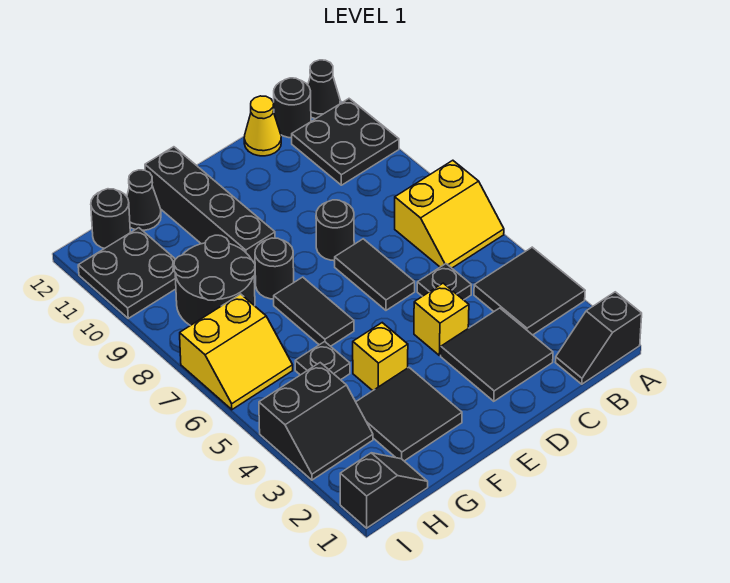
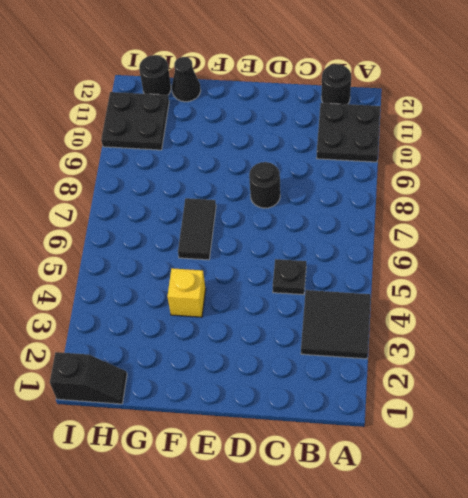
none -> black slope A1:B1 level 1 top A
none -> yellow slope A6:B7 level 1 top 7
none -> black cone A12 level 1

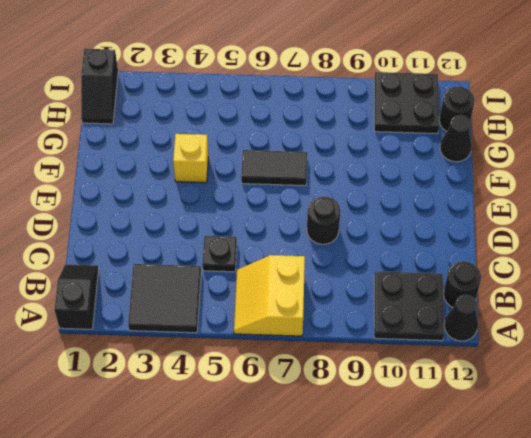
none -> black tile C2:D3 level 1
none -> yellow cone C12 level 1
none -> yellow brick D4 level 1

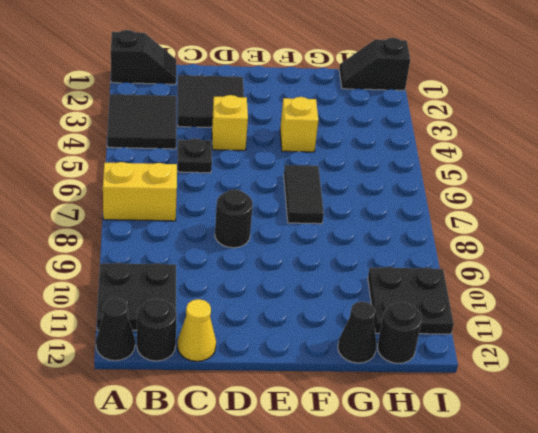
none -> black tile D6:D7 level 1
none -> black tile F2:G3 level 1
none -> black round brick F8 level 1

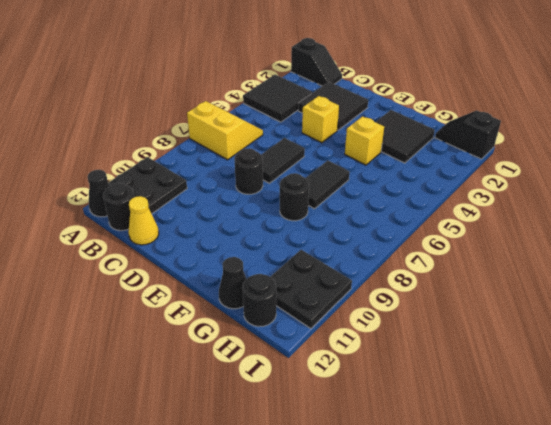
none -> black plate C5 level 1
none -> black brick F9:F12 level 1
none -> black plate G5 level 1

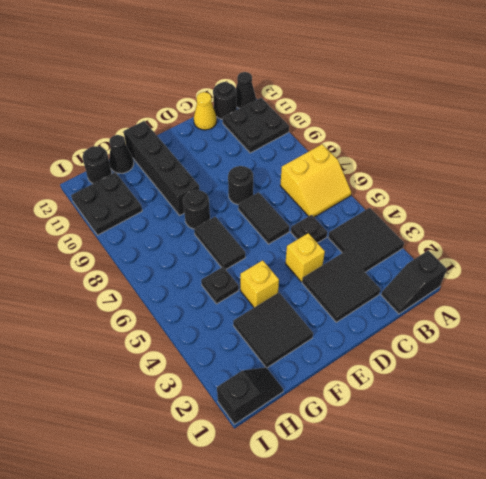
none -> black round brick G8:H9 level 1
none -> black slope H3:I4 level 1 top 4
none -> yellow slope H6:I7 level 1 top 7

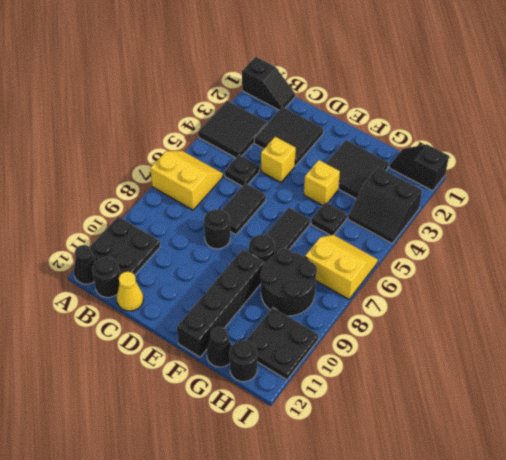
black slope H3:I4 level 1 top 3 -> black slope H3:I4 level 1 top 4

